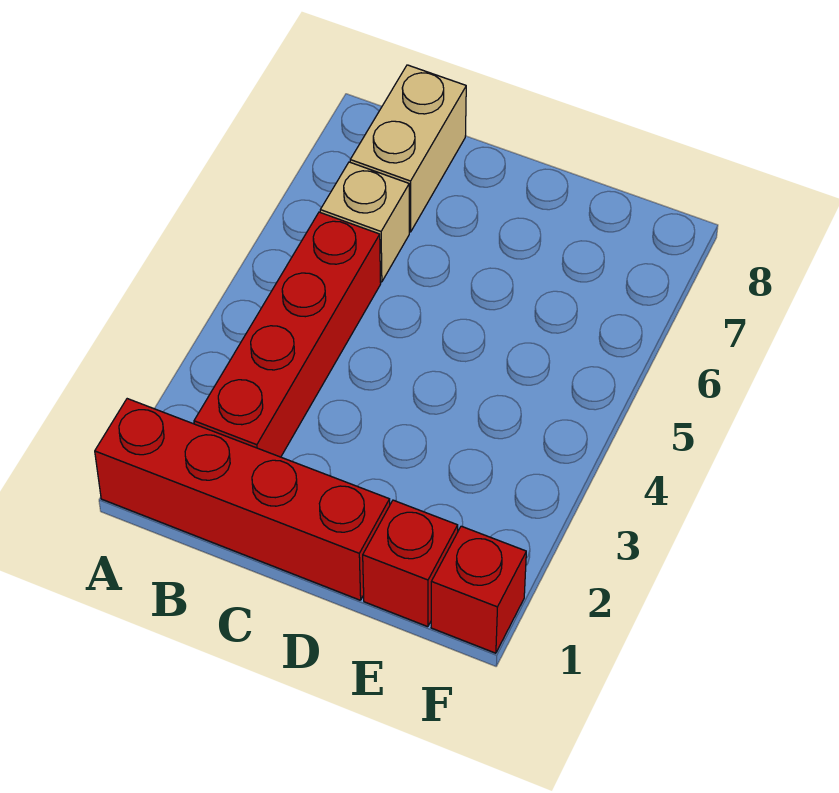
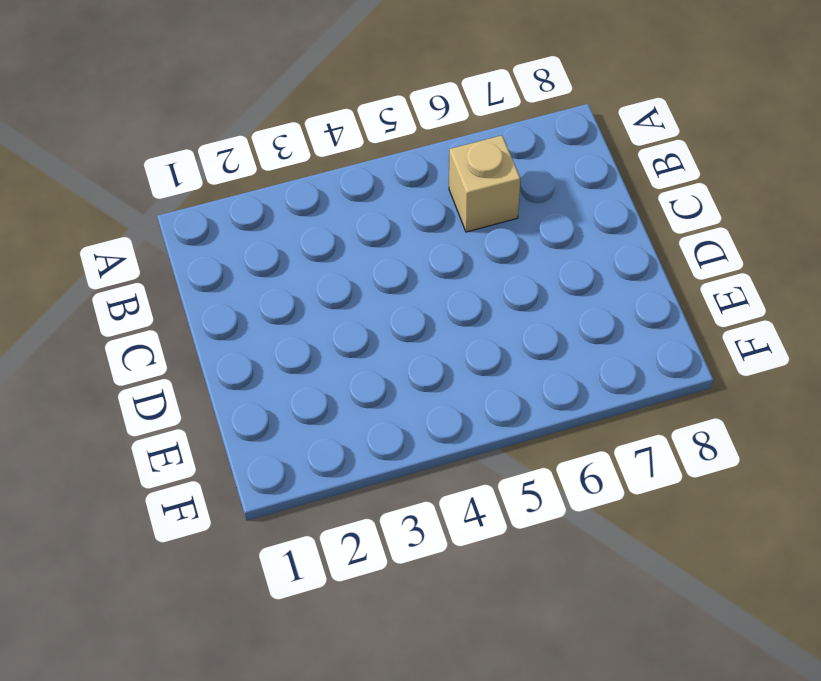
none -> red brick A1:D1 level 1
none -> red brick B2:B5 level 1

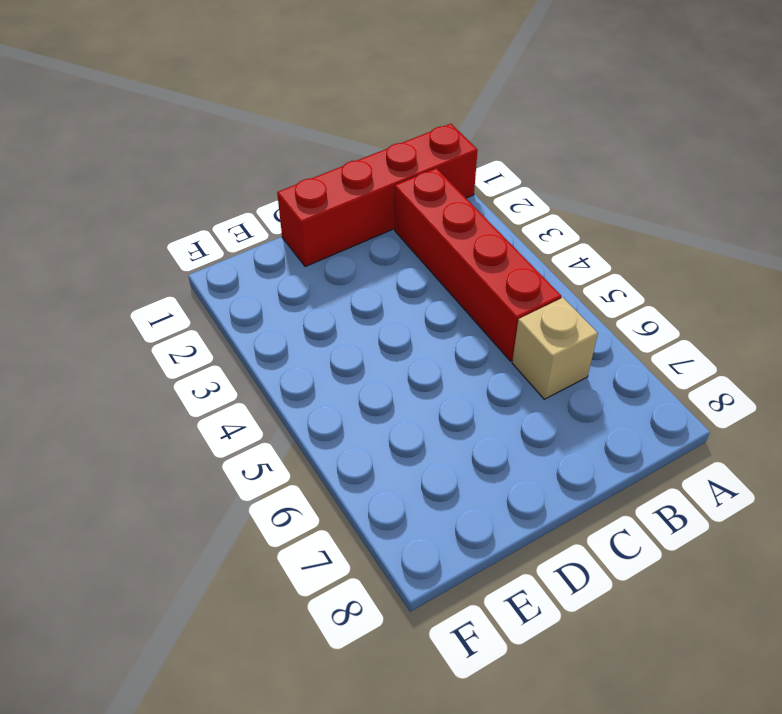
none -> tan brick B7:B8 level 1
none -> red brick E1 level 1

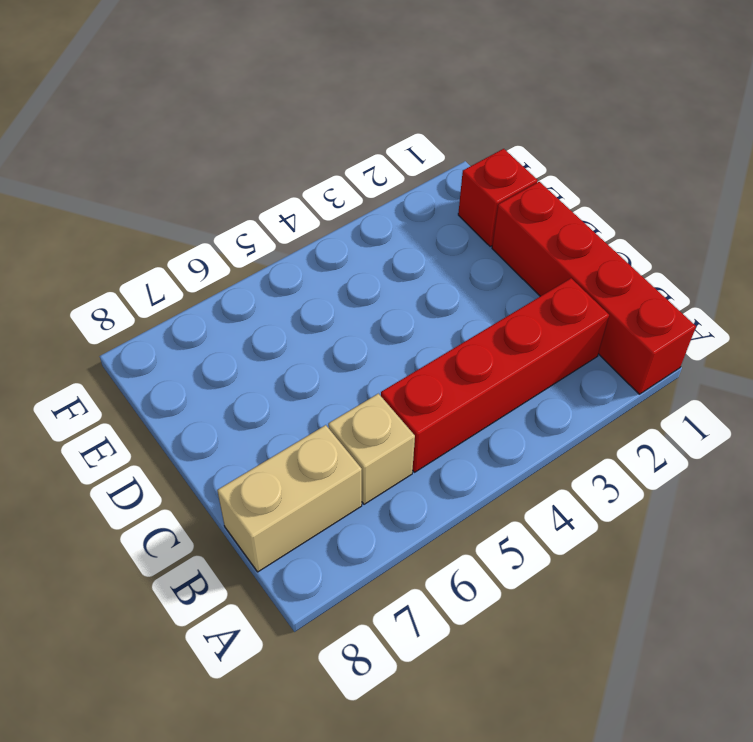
none -> red brick F1 level 1

